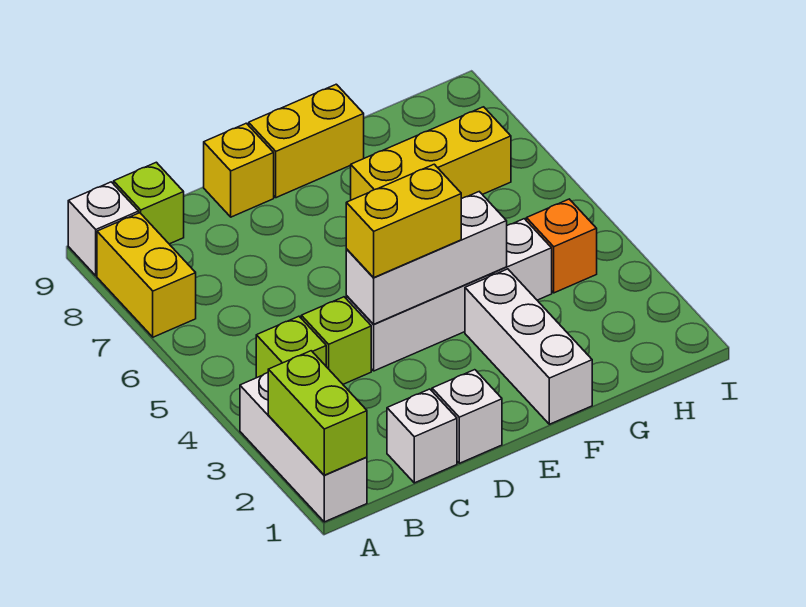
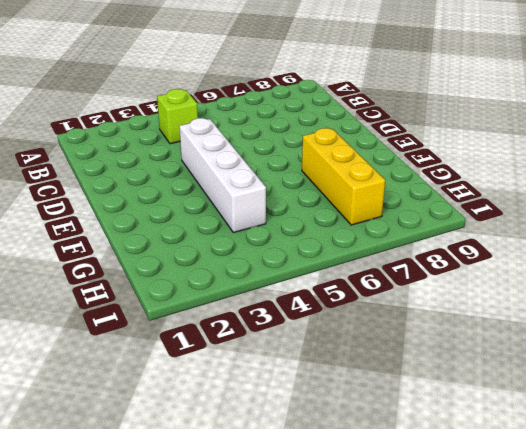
none -> white brick A1:A3 level 1
none -> yellow brick A7:A8 level 1
none -> white brick A9 level 1

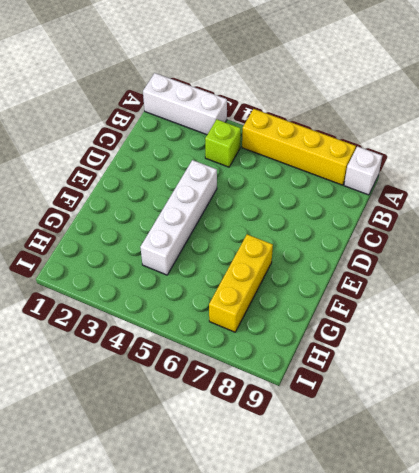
yellow brick A5:A8 level 1 -> yellow brick A7:A8 level 1
none -> lime brick B9 level 1
none -> white brick C1 level 1
none -> lime brick C4 level 1

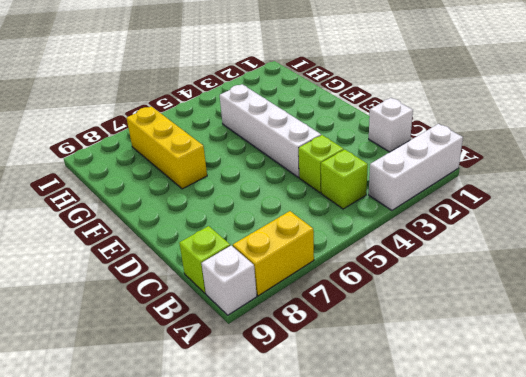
none -> white brick D1 level 1
none -> yellow brick D9 level 1
none -> yellow brick E9:F9 level 1

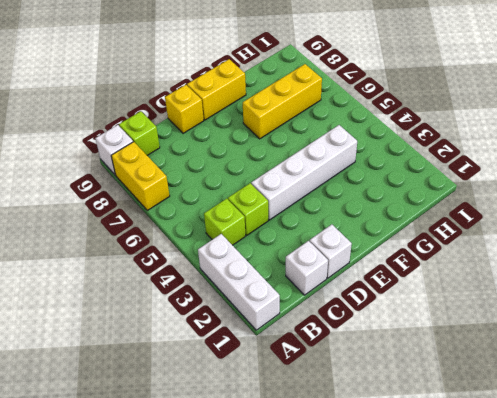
none -> white brick F1:F3 level 1
none -> orange brick H4 level 1
none -> lime brick A1:A2 level 2

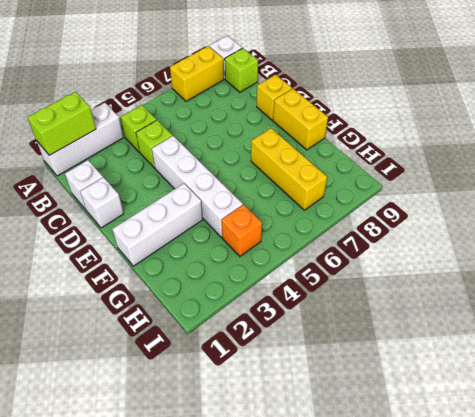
none -> white brick D4:F4 level 2
none -> yellow brick D4:E4 level 3

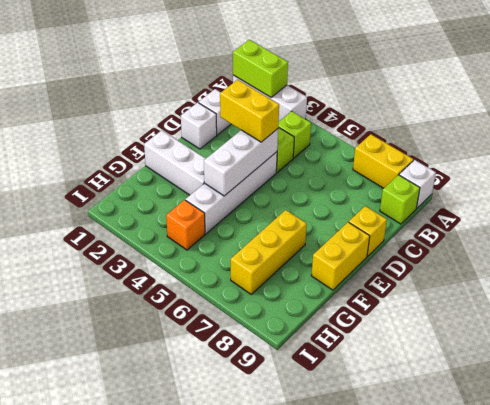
yellow brick D3:D4 level 3 -> yellow brick D4:E4 level 3

